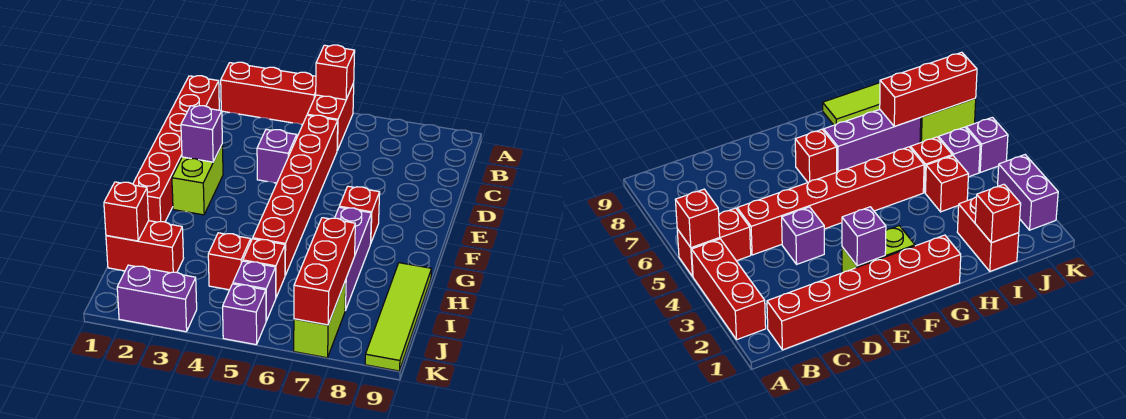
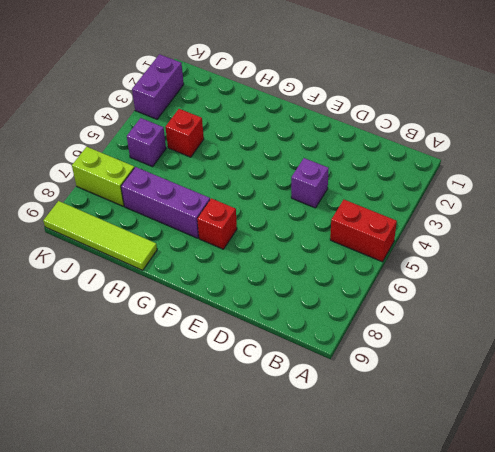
none -> red brick A2:A4 level 1
none -> red brick B1:G1 level 1
none -> red brick C5:H5 level 1

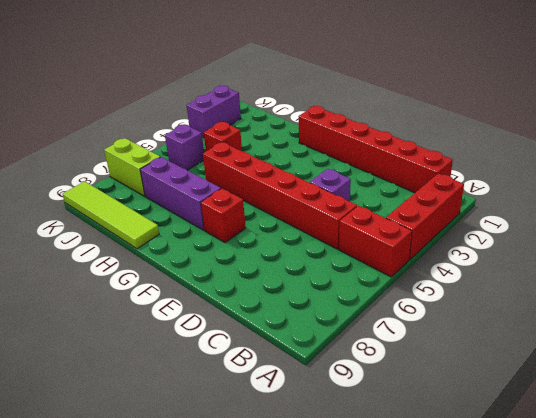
none -> lime brick E2:F2 level 1
none -> red brick I1:I2 level 1
none -> red brick I5 level 1

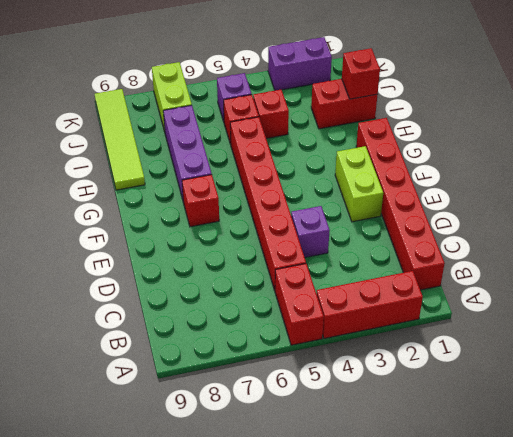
none -> purple brick K5 level 1
none -> red brick A5 level 2
none -> purple brick E2 level 2

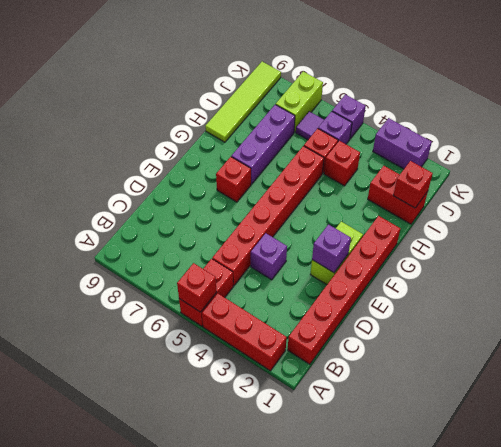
purple tile J6 level 1 -> none
none -> red brick I7:K7 level 2

